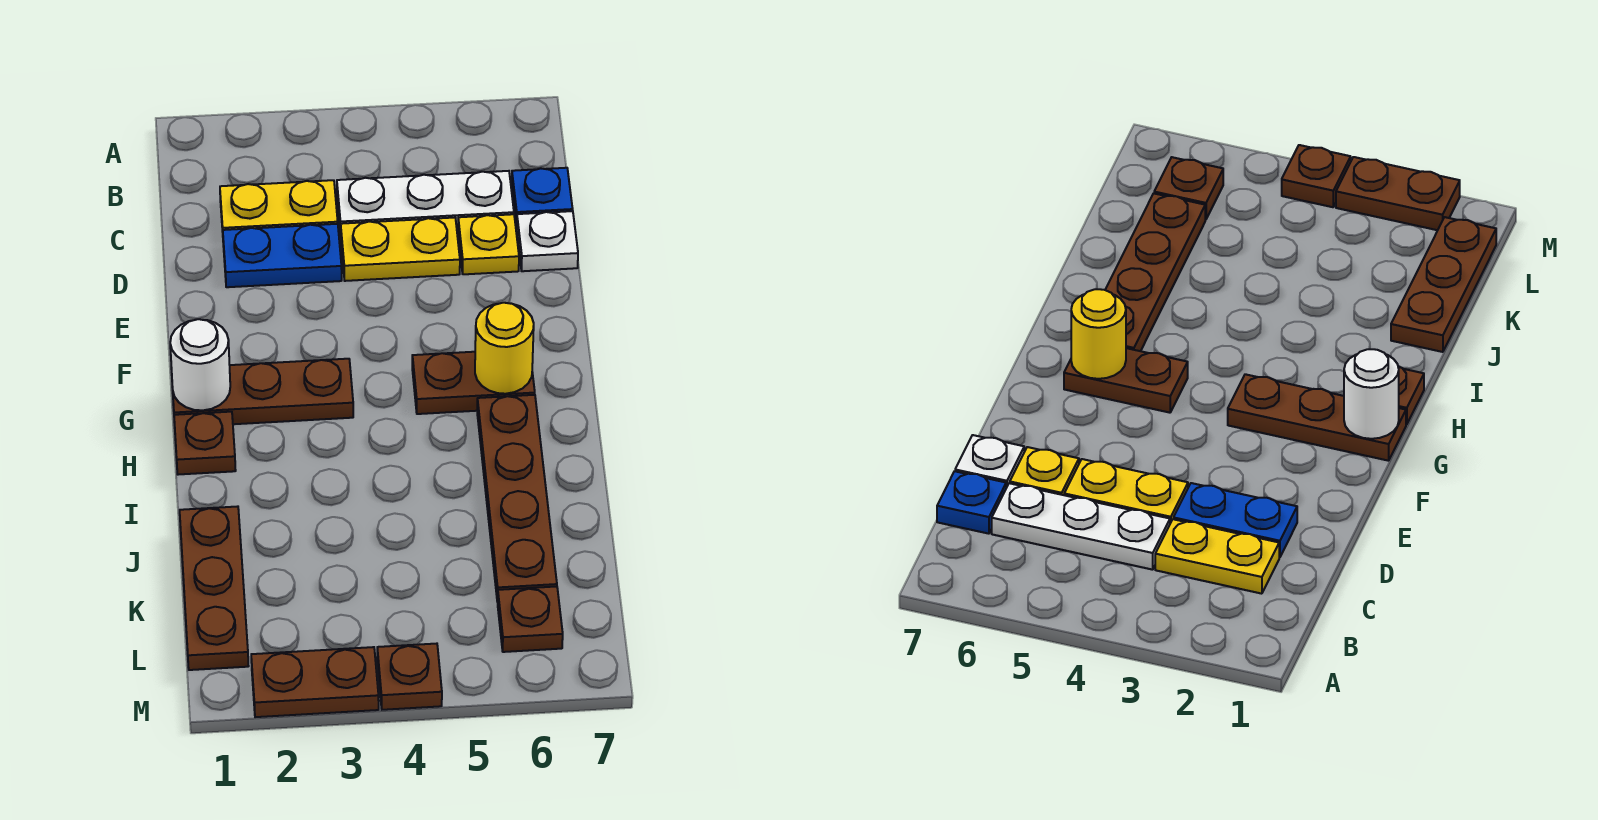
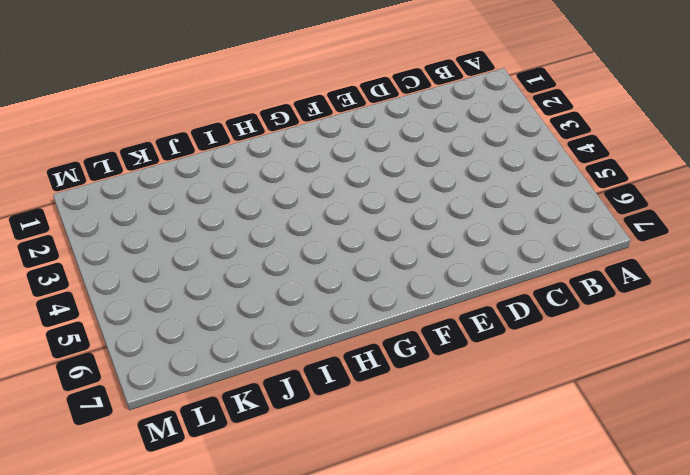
none -> yellow plate C2:C3 level 1
none -> white plate C4:C6 level 1
none -> blue plate C7 level 1

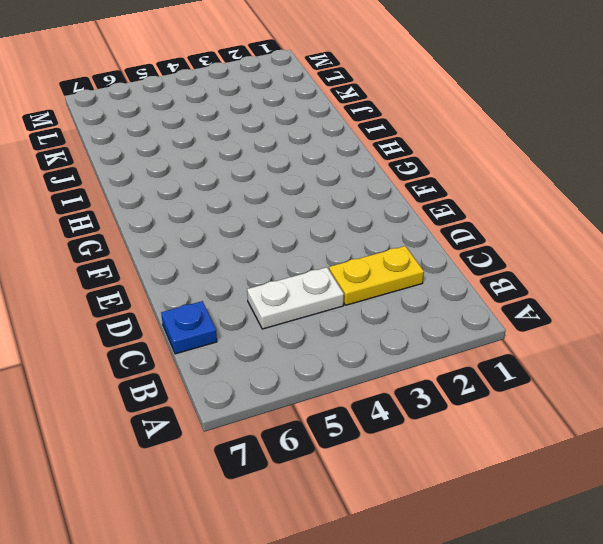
white plate C4:C5 level 1 -> white plate C4:C6 level 1
none -> blue plate D2:D3 level 1
none -> yellow plate D4:D5 level 1
none -> yellow plate D6 level 1

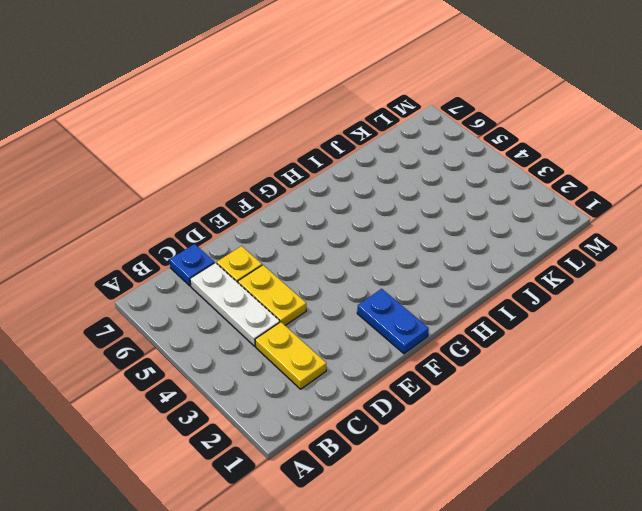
blue plate F1:F2 level 1 -> blue plate D2:D3 level 1
none -> white plate D7 level 1
none -> brown plate G1:G3 level 1
none -> brown plate G5:G6 level 1

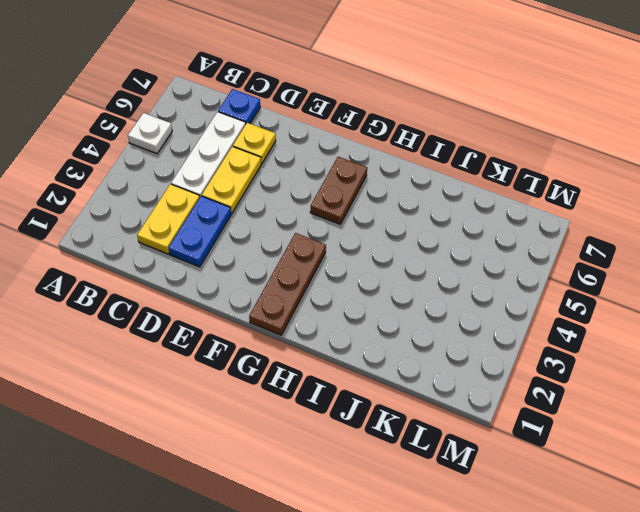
white plate A5 level 1 -> white plate D7 level 1
none -> brown plate H1 level 1
none -> brown plate H6:K6 level 1
none -> brown plate J1:L1 level 1

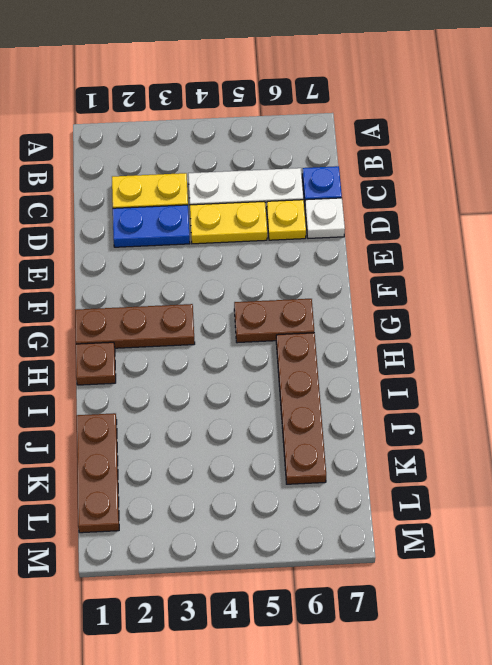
none -> brown plate L6 level 1
none -> brown plate M2:M3 level 1
none -> brown plate M4 level 1

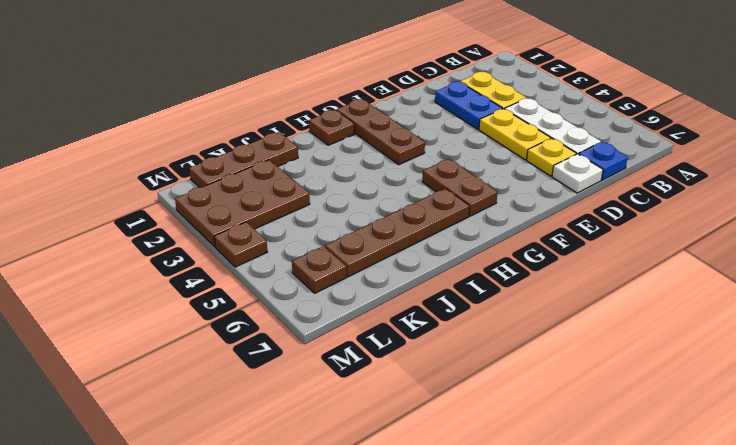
brown plate K2:M3 level 1 -> brown plate M2:M3 level 1
none -> white round brick G1 level 2
none -> yellow round brick G6 level 2

